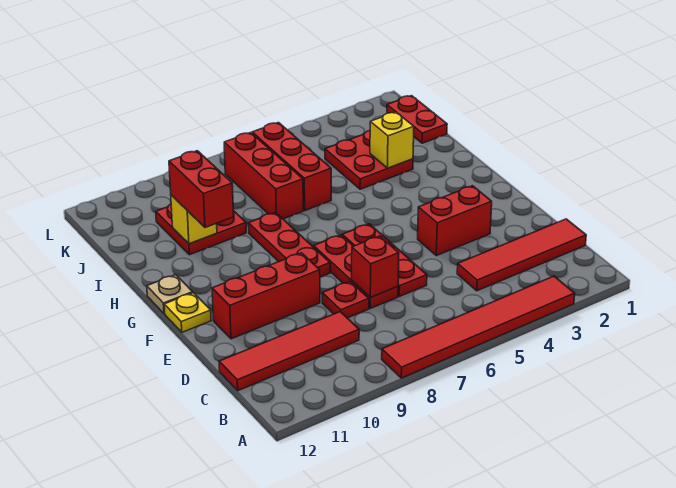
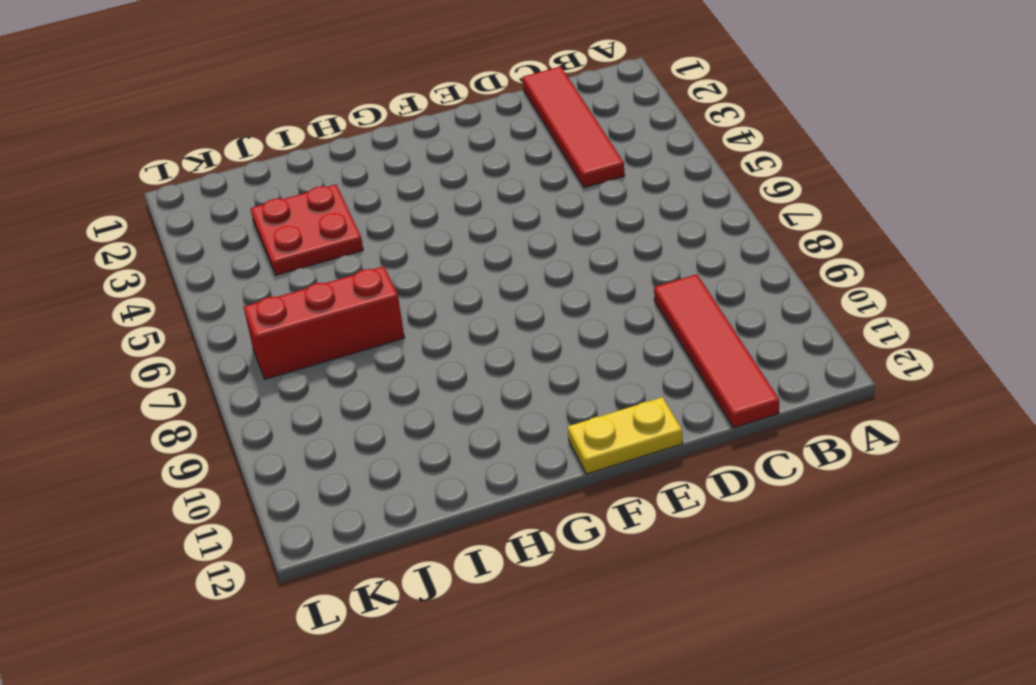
yellow plate E12:F12 level 1 -> yellow plate F12 level 1
none -> red tile A3:A8 level 1
none -> red plate D6:F6 level 1
none -> red plate D7:F7 level 1

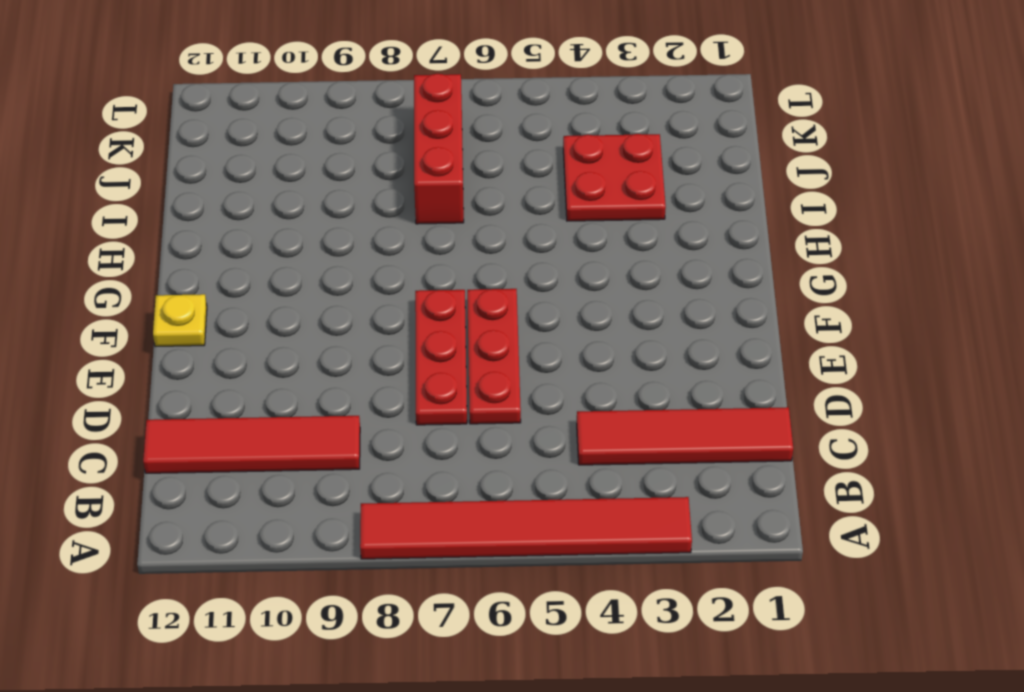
none -> red plate D8 level 1
none -> red brick E3:E4 level 1
none -> red brick E9:E11 level 1

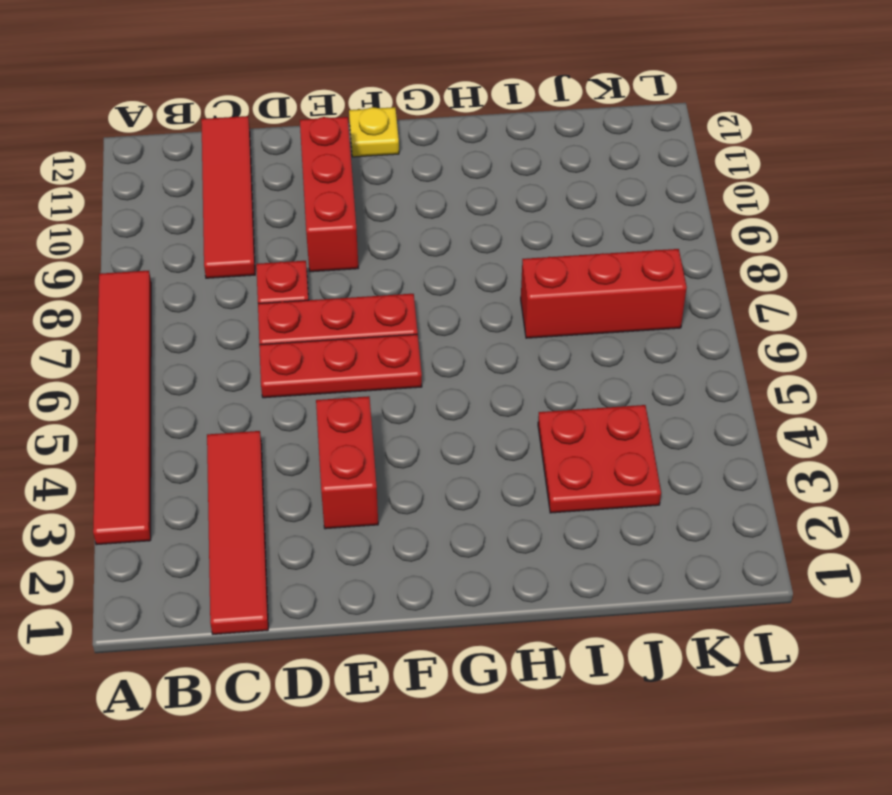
none -> red plate F8:H8 level 1
none -> tan plate G12 level 1
none -> red brick I6:K6 level 1

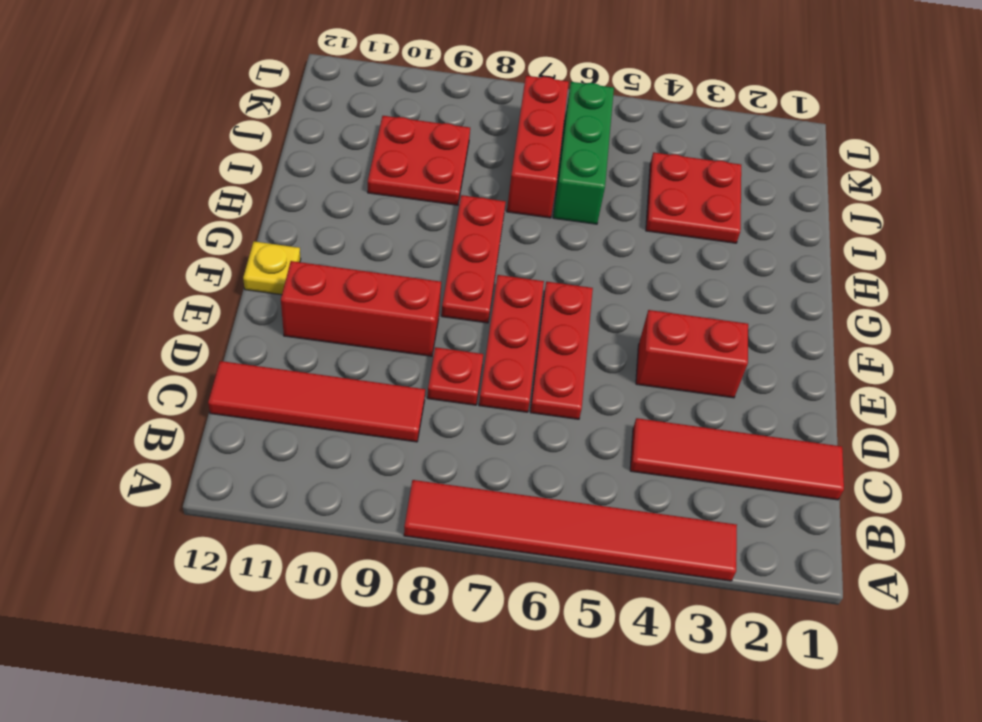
green brick I6:K6 level 1 -> red brick I6:K6 level 1
none -> tan plate G12 level 1
none -> red plate J1:K1 level 1
none -> red brick D7 level 2

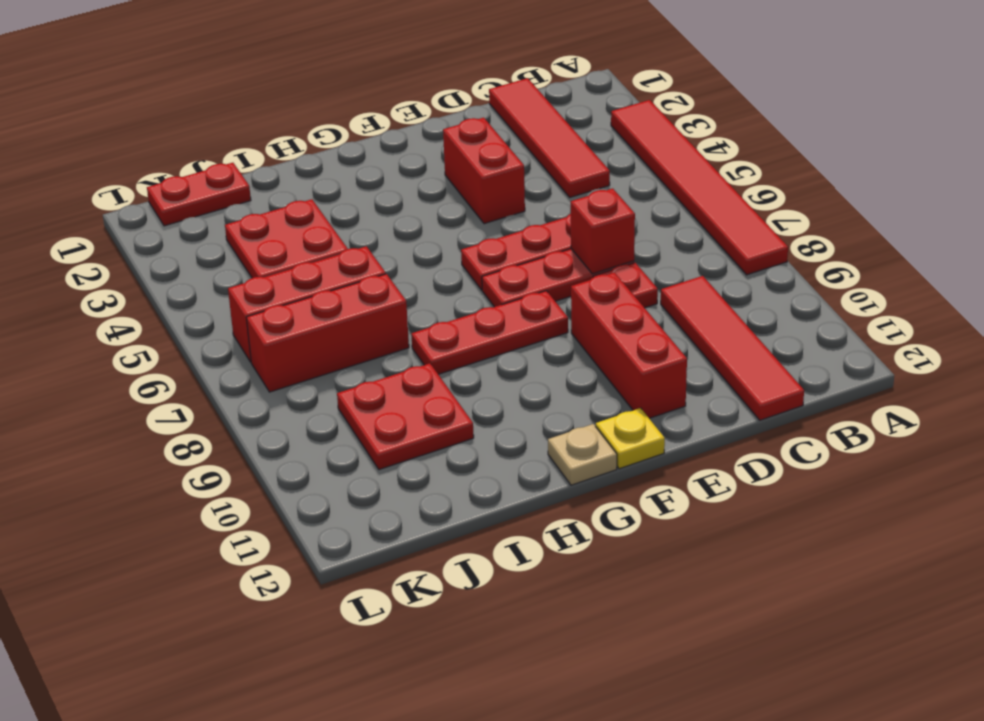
none -> yellow brick I3 level 2
none -> yellow brick I10 level 2
none -> red brick H10:I10 level 3

